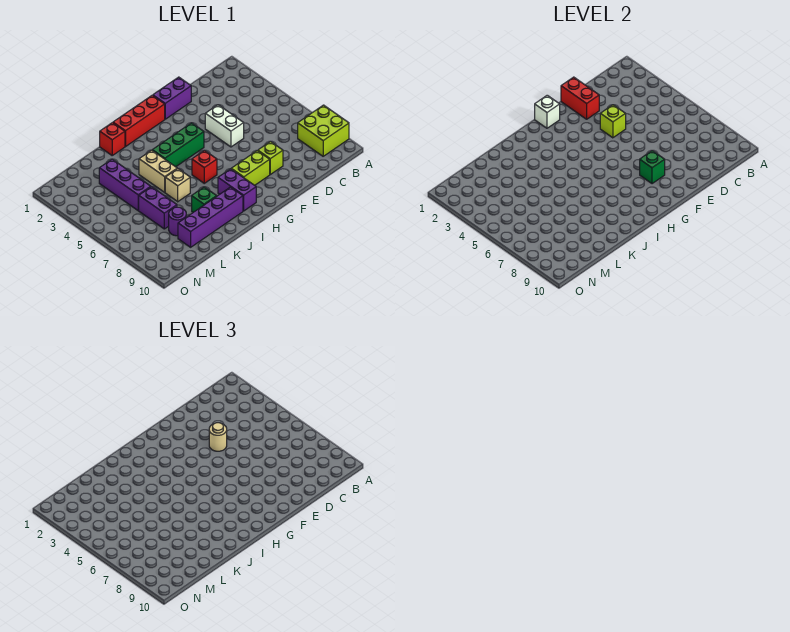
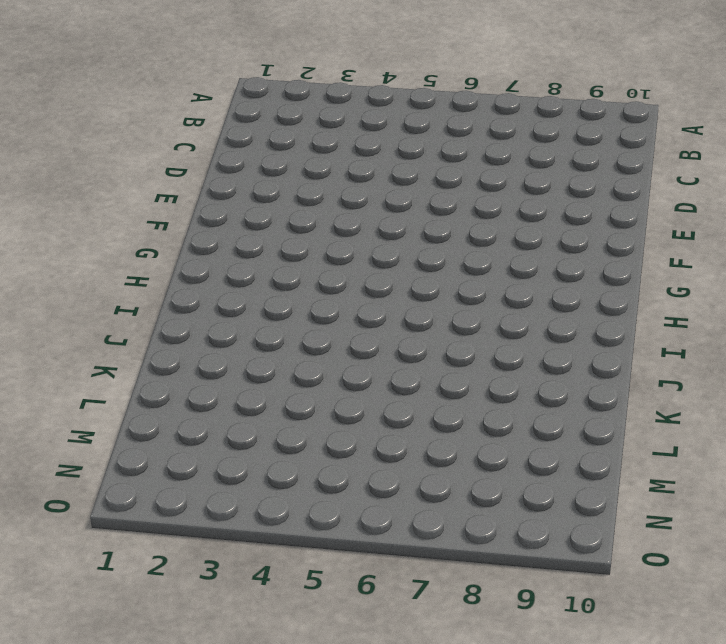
none -> lime brick A8:B9 level 1
none -> purple brick E1:F1 level 1
none -> white brick E4:E5 level 1

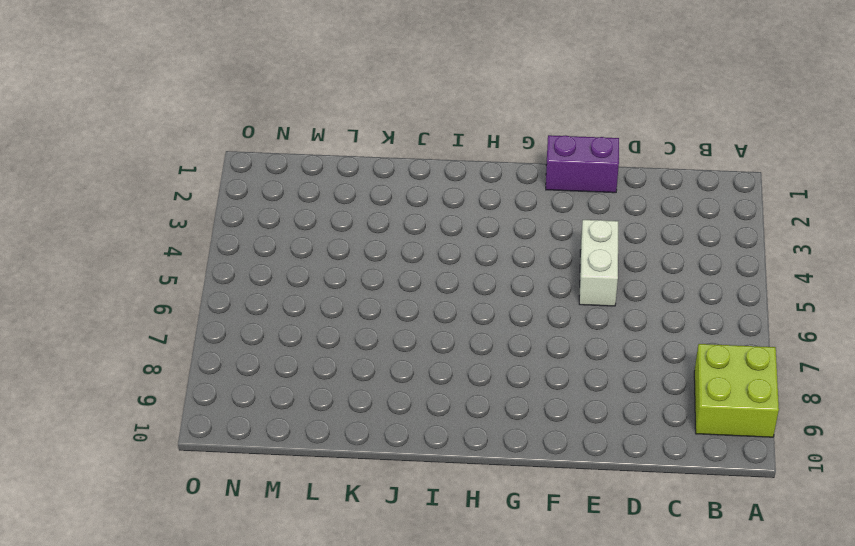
none -> lime brick E8 level 1
none -> lime brick F8:G8 level 1
none -> red brick G1:I1 level 1

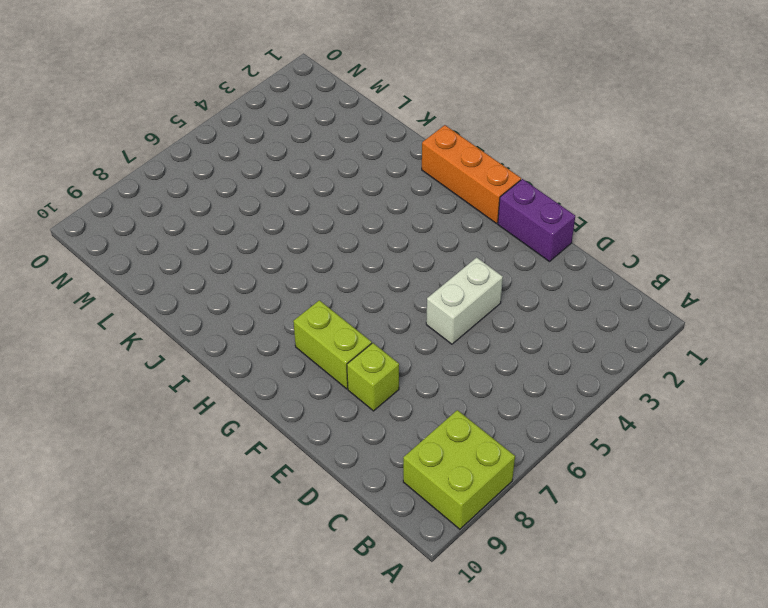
orange brick G1:I1 level 1 -> red brick G1:I1 level 1
none -> green brick G4:I4 level 1
none -> red brick H6 level 1
none -> purple brick H8:H9 level 1

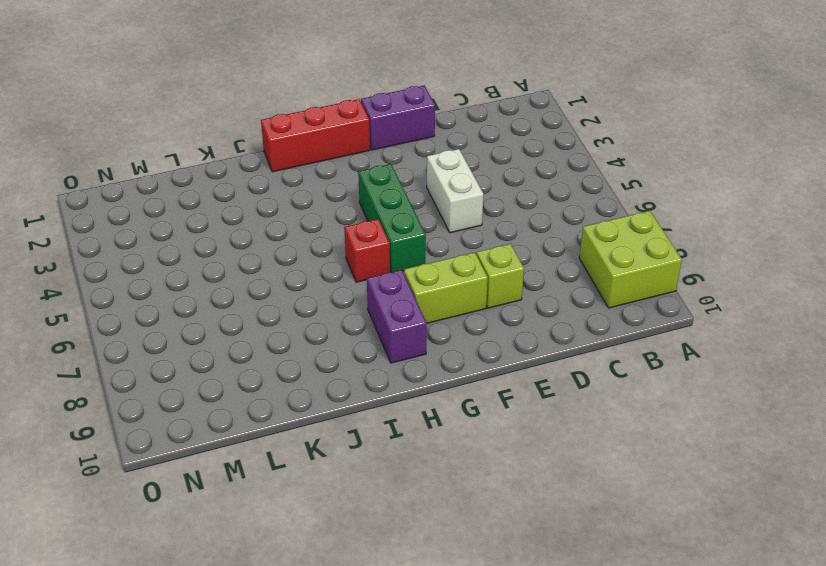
green brick G4:G6 level 1 -> green brick G4:I4 level 1
none -> purple brick I9:L9 level 1
none -> red brick J1 level 1
none -> tan brick J4:J5 level 1

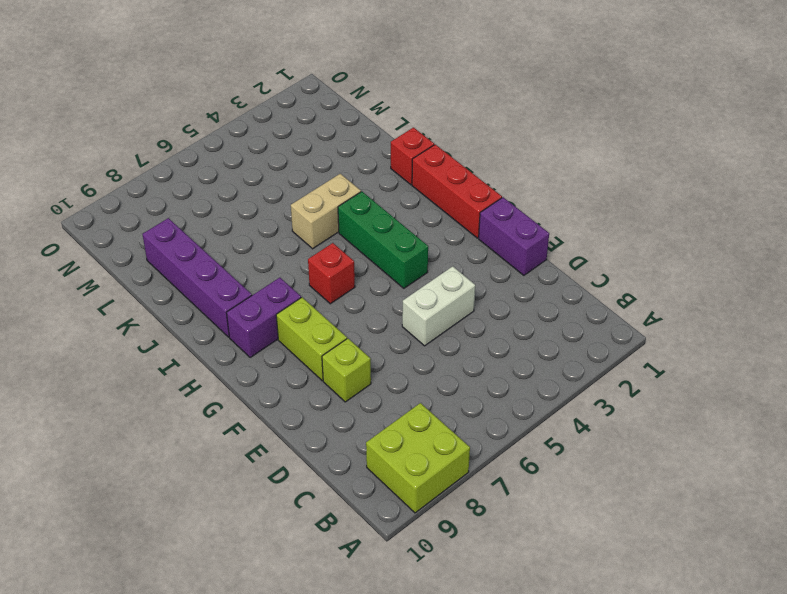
none -> tan brick J6 level 1
none -> green brick J8 level 1
none -> purple brick L3:L5 level 1

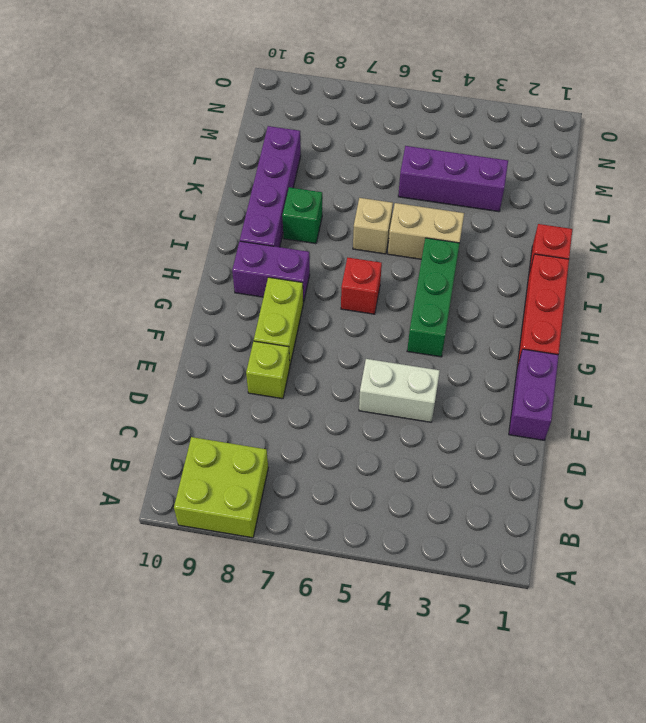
none -> purple brick L6:L7 level 1
none -> purple round brick L8 level 1
none -> red brick E1:E2 level 2

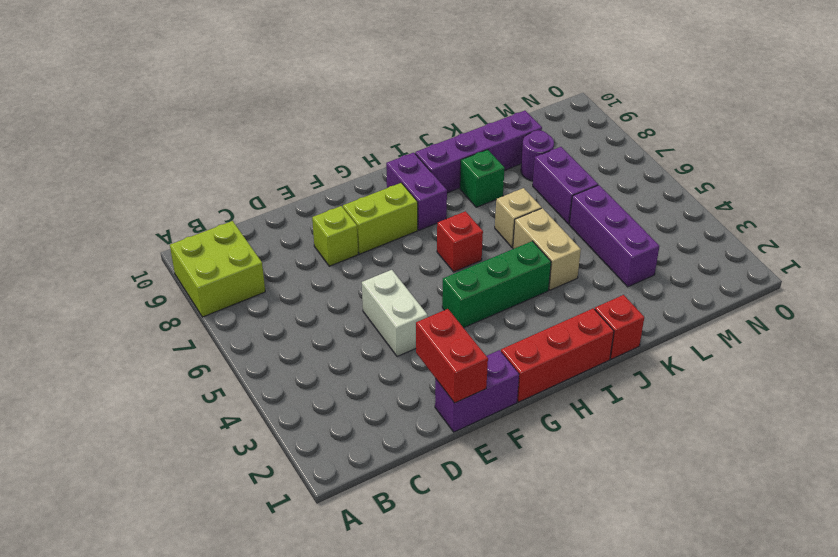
none -> lime brick E4 level 2
none -> green brick F8 level 2
none -> white brick G1 level 2

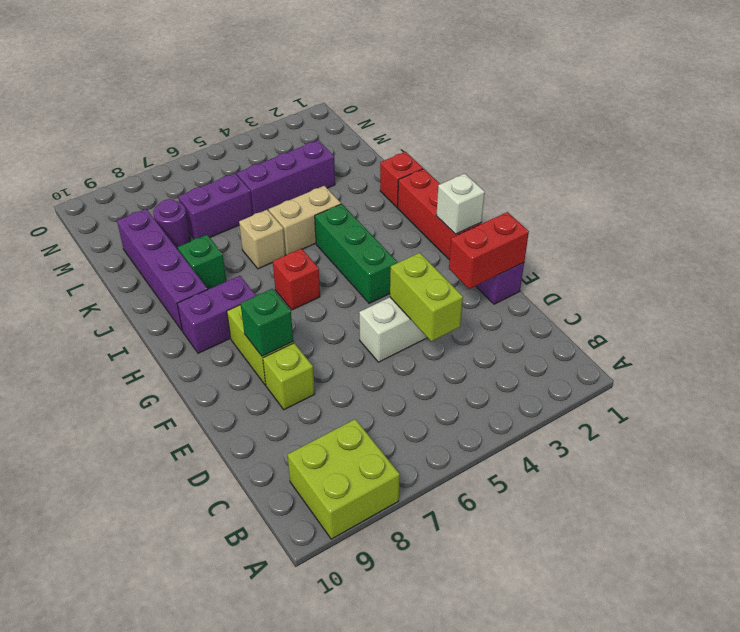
lime brick D4:E4 level 2 -> lime brick E4 level 2
none -> tan round brick E4 level 3

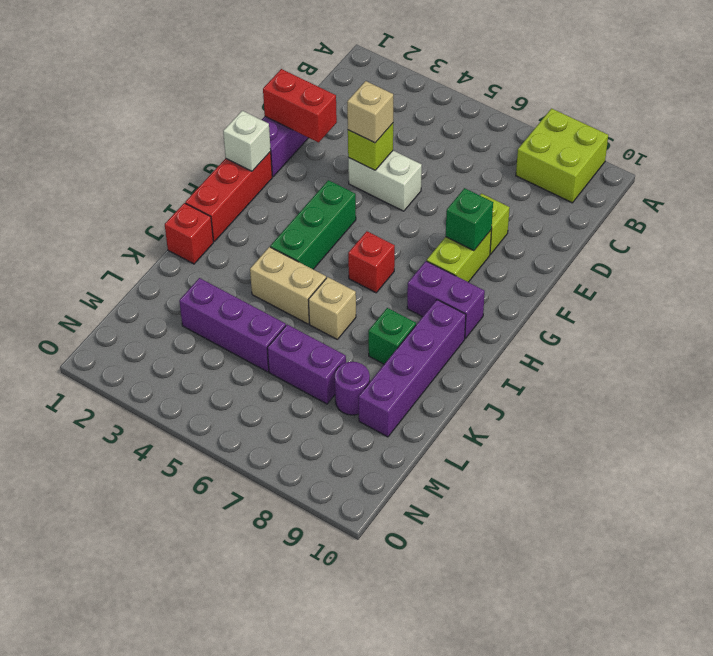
tan brick E4 level 3 -> tan round brick E4 level 3

